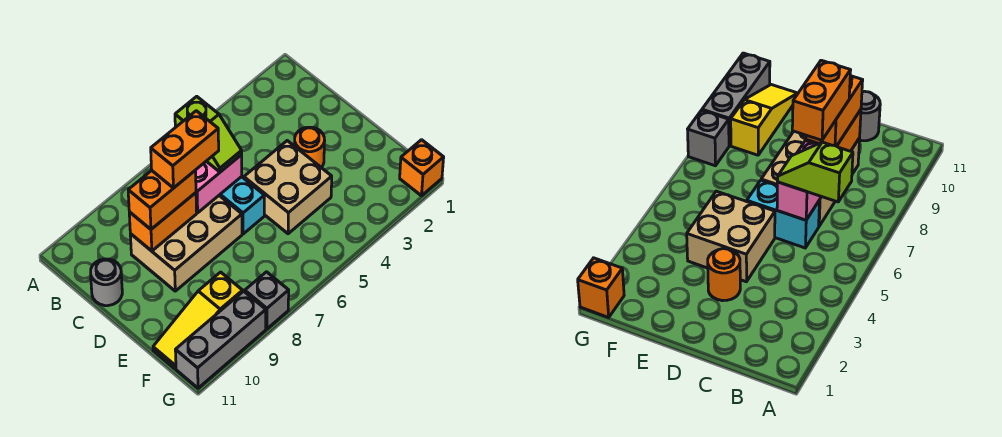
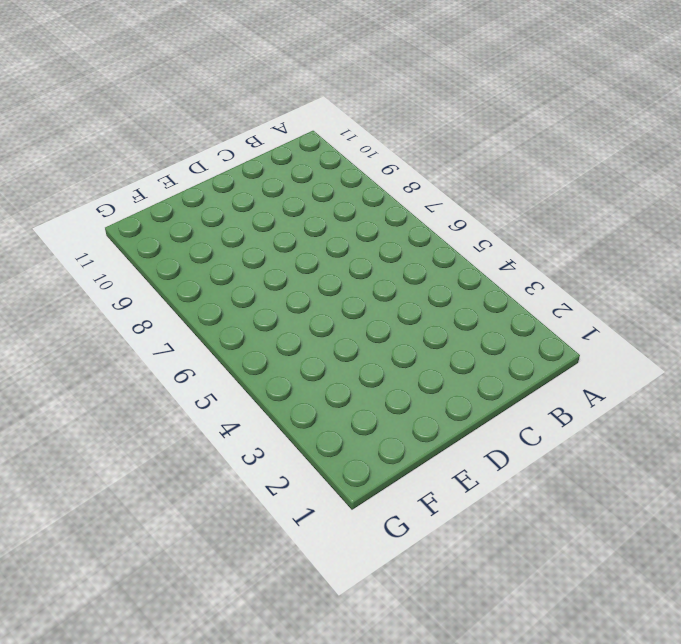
none -> cyan brick C6:D6 level 1
none -> tan brick C7:D9 level 1
none -> grey round brick C11 level 1

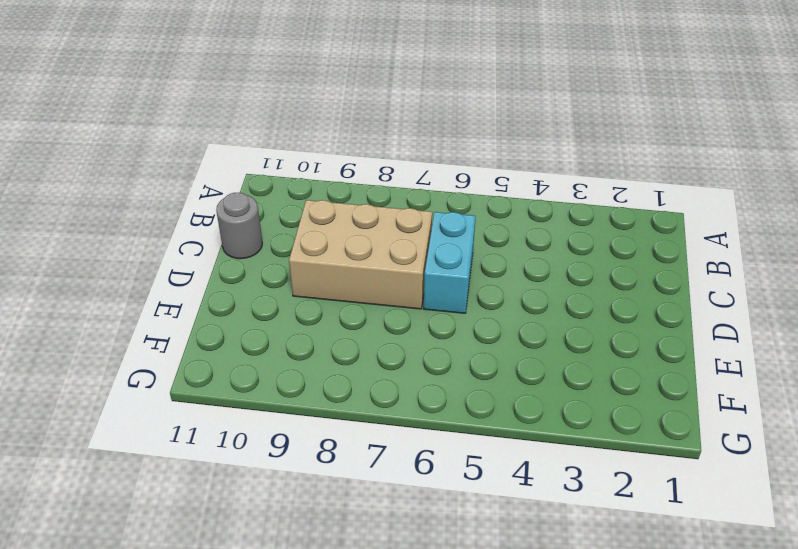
none -> orange round brick D3 level 1
none -> tan brick D4:E5 level 1
none -> yellow slope F9:F11 level 1 top 9

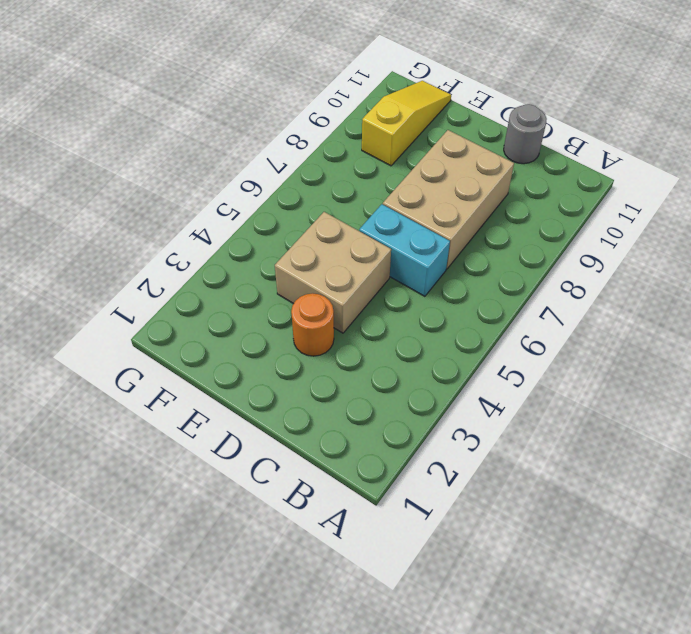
none -> orange brick G1 level 1
none -> grey brick G8 level 1
none -> grey brick G9:G11 level 1

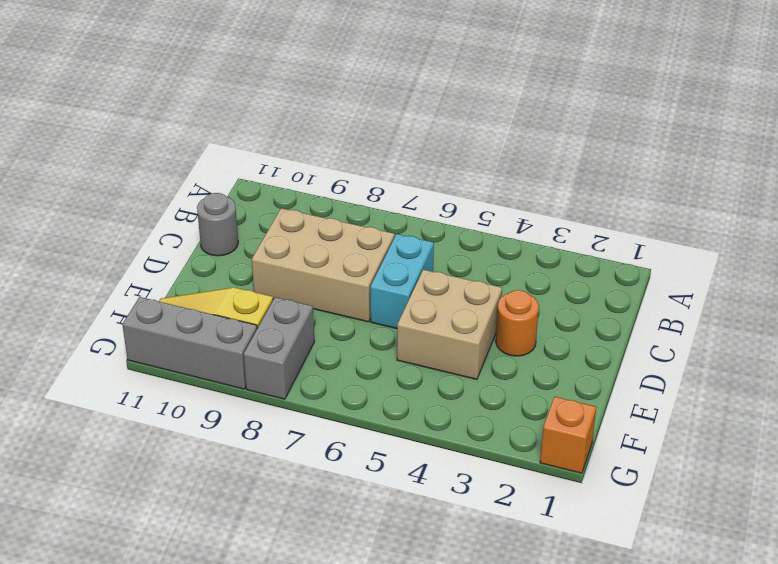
grey brick F8:G8 level 1 -> grey brick G8 level 1
none -> pink brick C6:C7 level 2
none -> orange brick C8:C9 level 2
none -> lime slope B6:C6 level 3 top B

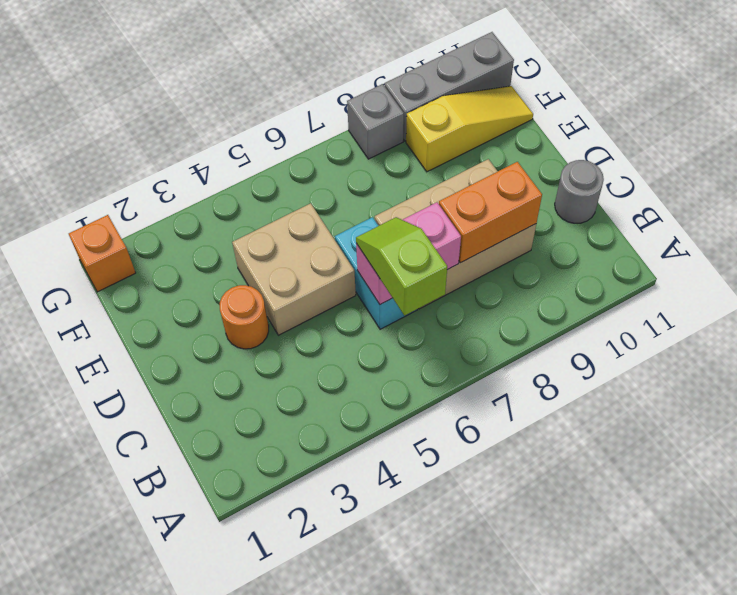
none -> orange brick C8:C9 level 3
none -> orange brick C7:C8 level 4

